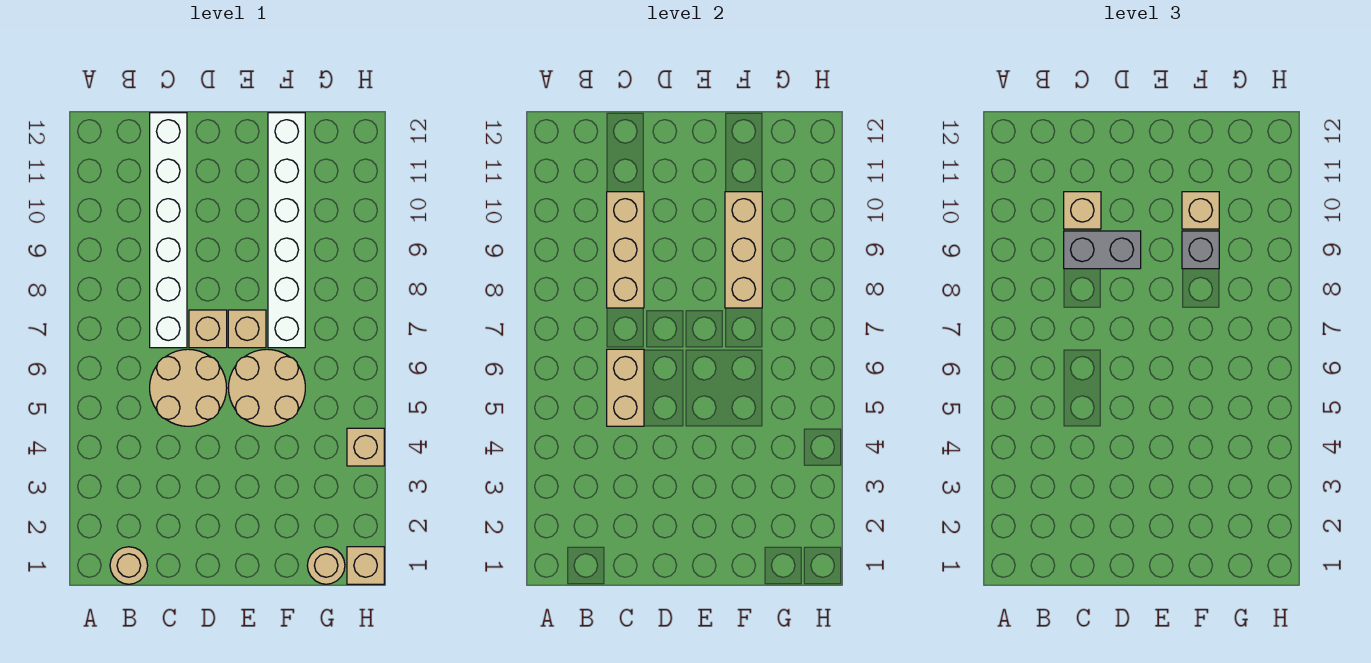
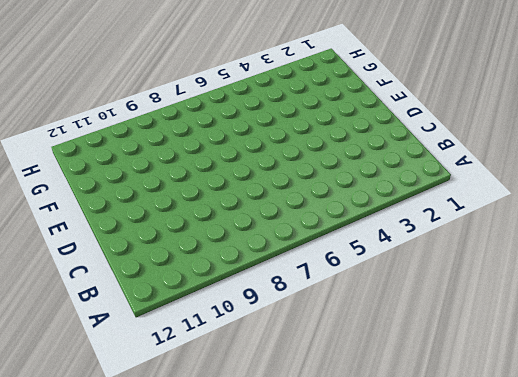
none -> tan round brick B1 level 1
none -> tan round brick C5:D6 level 1
none -> white brick C7:C12 level 1

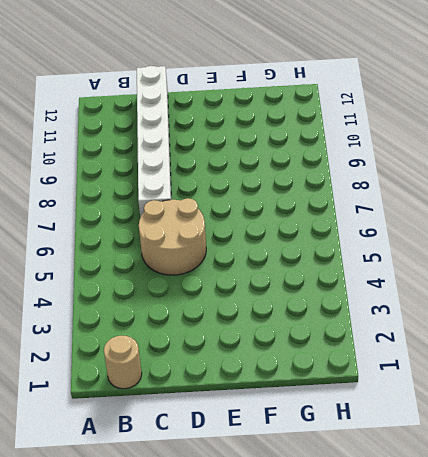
none -> tan brick D7 level 1
none -> tan round brick E5:F6 level 1
none -> tan brick E7 level 1

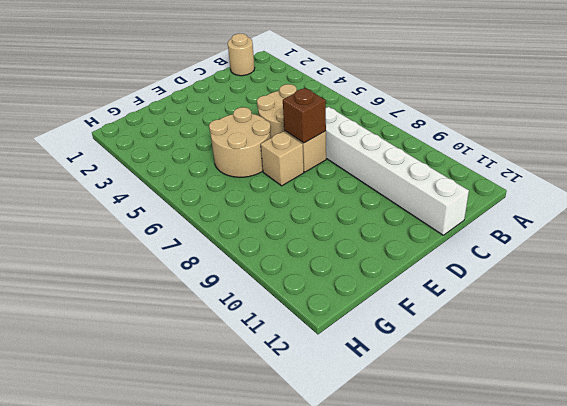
brown brick D7 level 2 -> none
none -> white brick F7:F12 level 1
none -> tan round brick G1 level 1
none -> tan brick H1 level 1

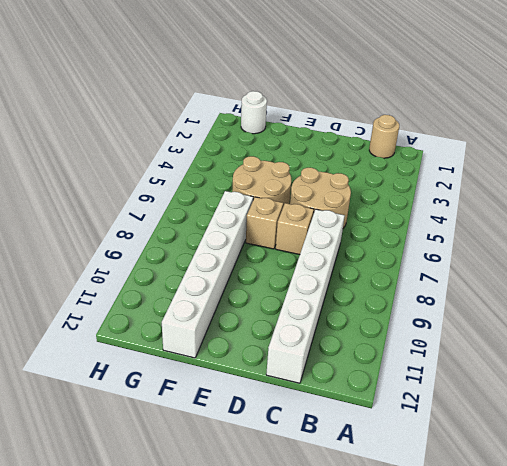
white round brick G1 level 1 -> tan round brick G1 level 1
none -> tan brick H1 level 1
none -> tan brick H4 level 1
none -> tan brick C5:C6 level 2

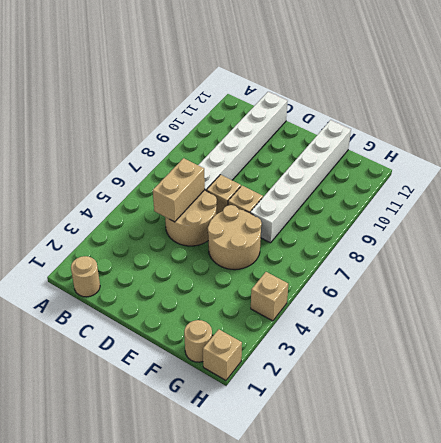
none -> tan brick C8:C10 level 2
none -> tan brick F8:F10 level 2
none -> grey brick C9:D9 level 3

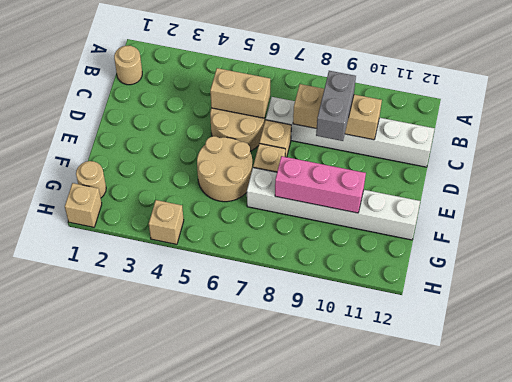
pink brick F8:F10 level 2 -> tan brick F8:F10 level 2
none -> tan brick C10 level 3
none -> grey brick F9 level 3
none -> tan brick F10 level 3

